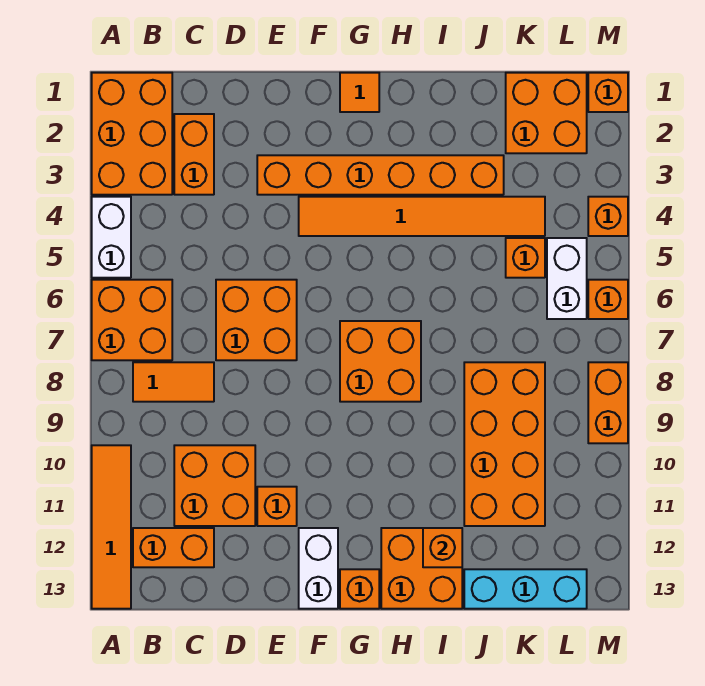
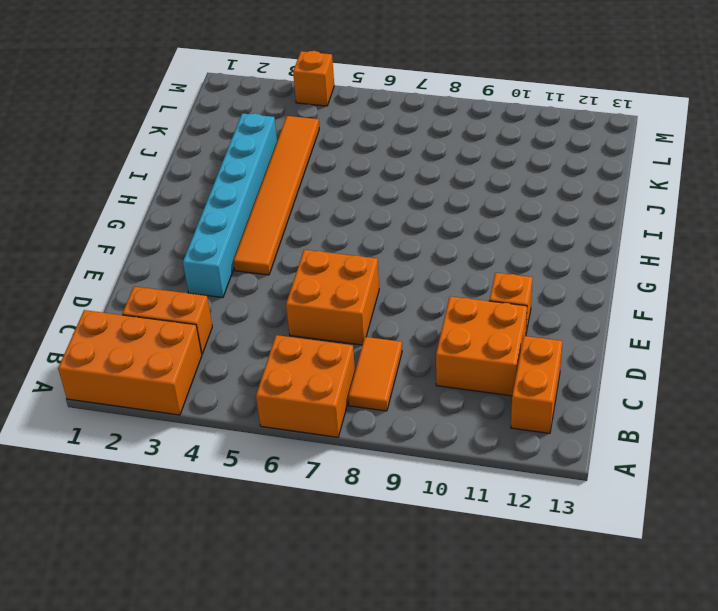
cyan brick E3:J3 level 1 -> orange brick E3:J3 level 1
none -> white brick A4:A5 level 1
none -> orange tile A10:A13 level 1
none -> white brick F12:F13 level 1

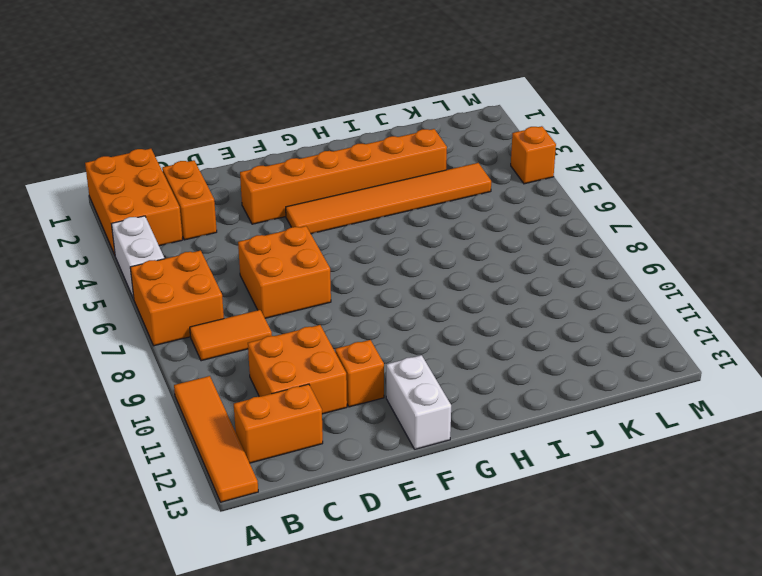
none -> orange tile G1 level 1
none -> orange brick G7:H8 level 1
none -> orange brick G13 level 1

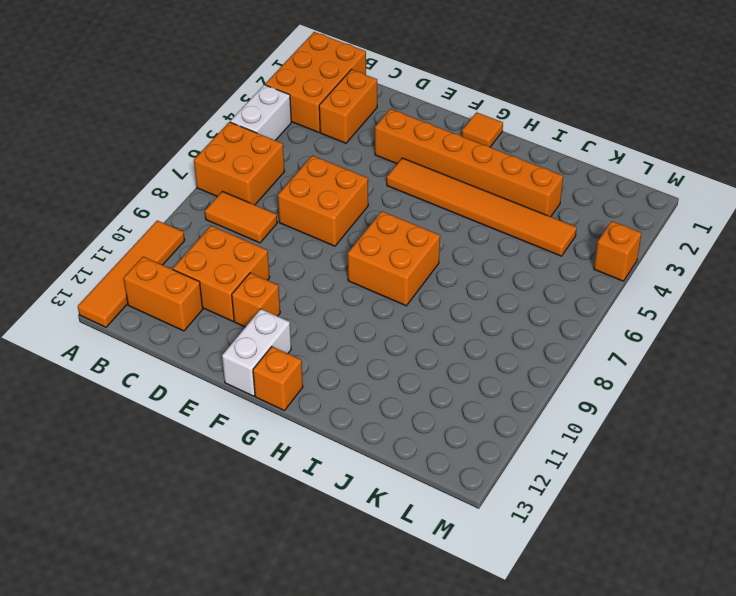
none -> orange brick H12:I13 level 1
none -> orange brick J8:K11 level 1
none -> cyan brick J13:L13 level 1

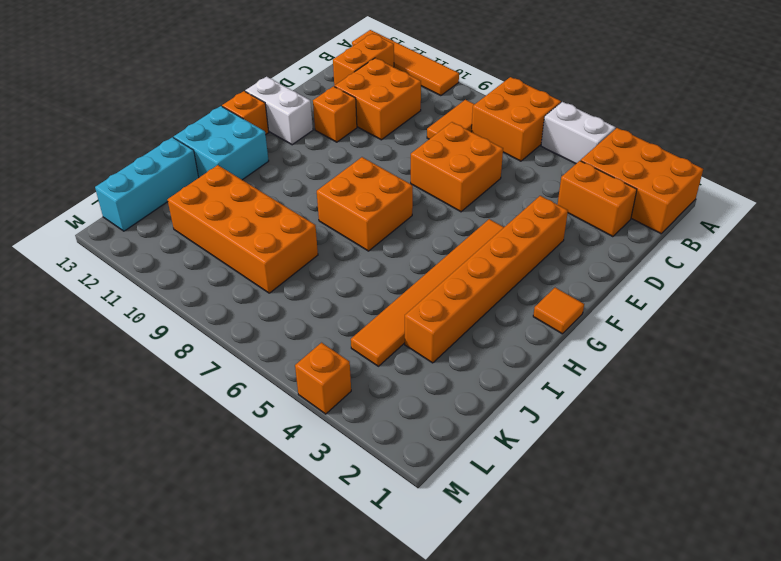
cyan brick H12:I13 level 1 -> orange brick H12:I13 level 1
none -> orange brick K1:L2 level 1
none -> orange brick K5 level 1
none -> white brick L5:L6 level 1

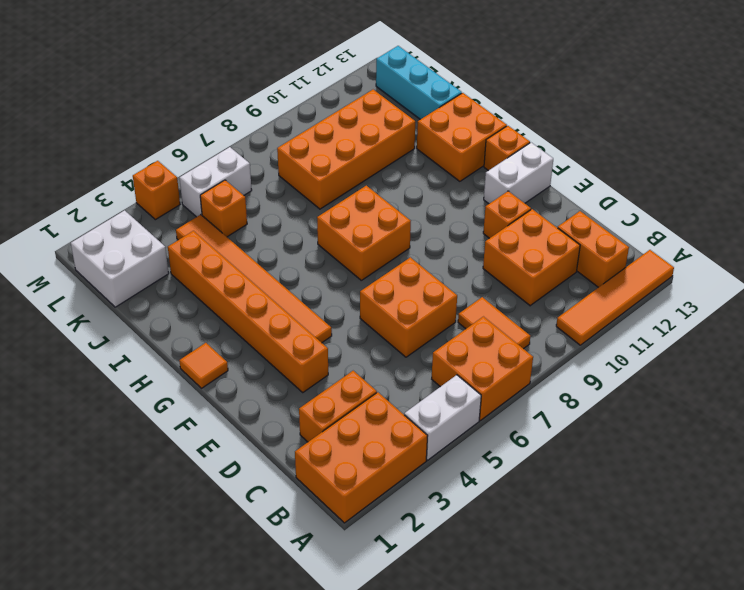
white brick K1:L2 level 1 -> orange brick K1:L2 level 1
none -> orange brick M1 level 1
none -> orange brick M6 level 1
none -> orange brick M8:M9 level 1

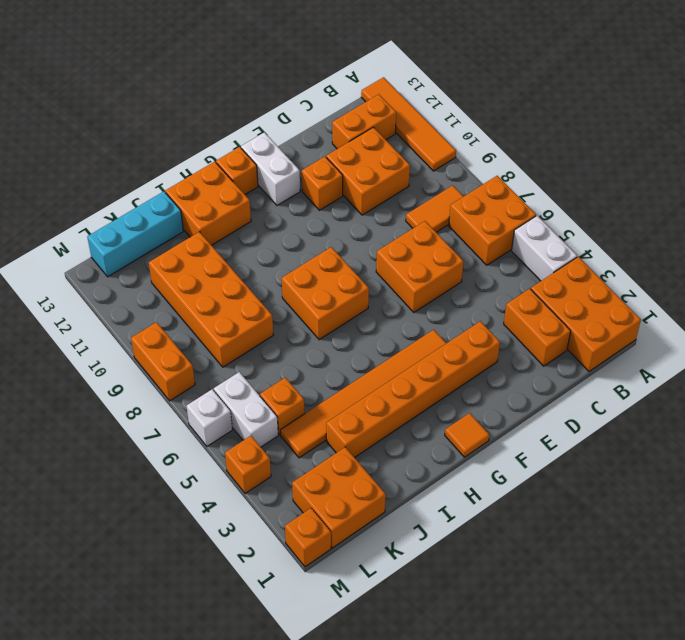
white brick M6 level 1 -> orange brick M6 level 1
none -> orange brick I12 level 2

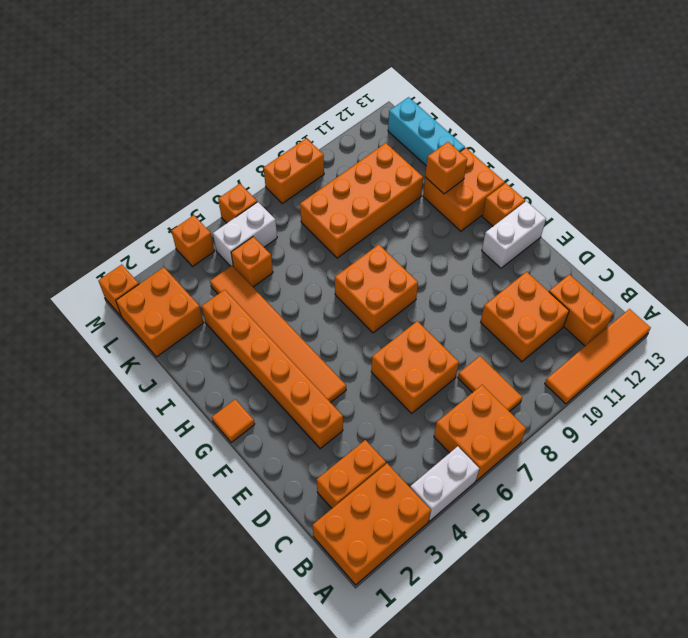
none -> orange brick E11 level 1

